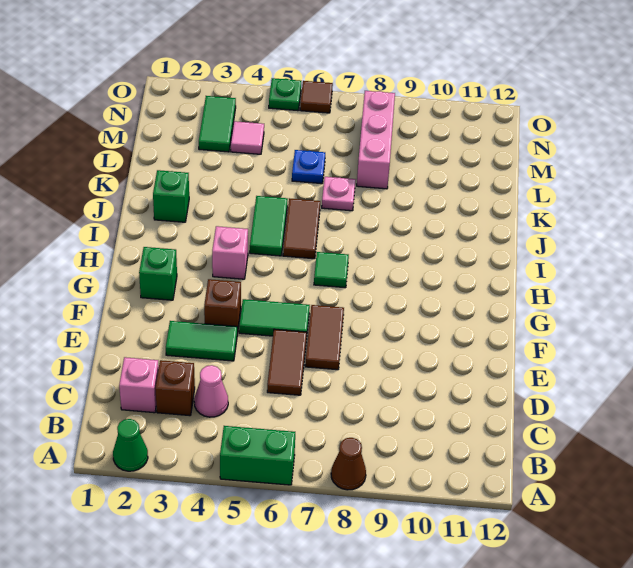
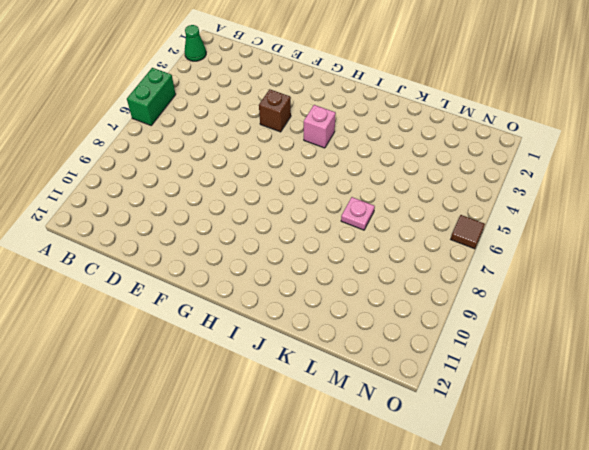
none -> brown cone A8 level 1
none -> pink brick C2 level 1
none -> brown brick C3 level 1

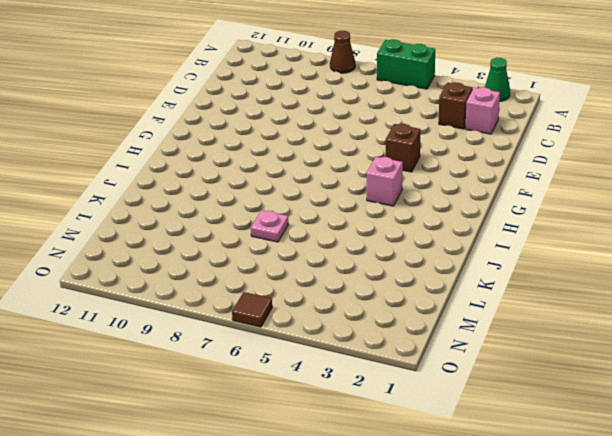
none -> pink cone C4 level 1
none -> brown tile D6:E6 level 1
none -> green tile E3:E4 level 1

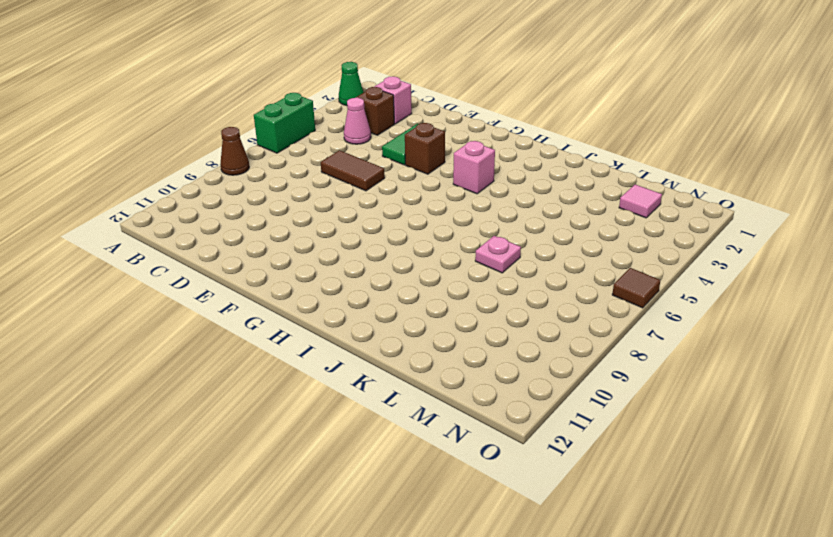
pink tile M2 level 1 -> pink tile M4 level 1
none -> brown tile E7:F7 level 1
none -> green tile F5:F6 level 1
none -> green brick G2 level 1

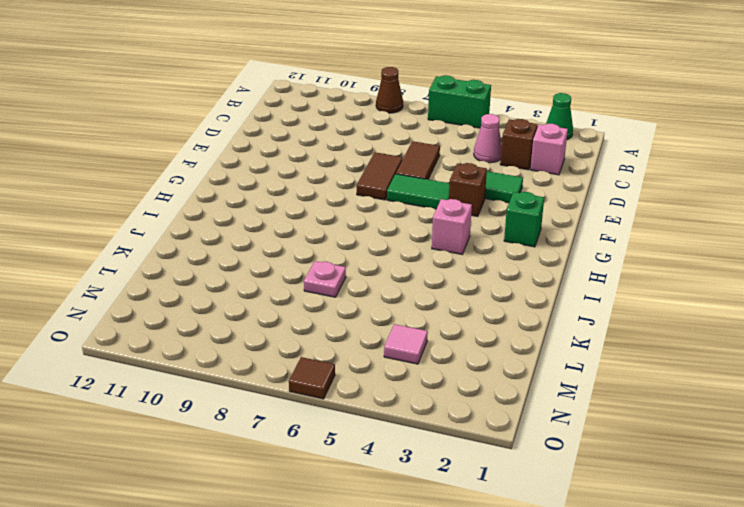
none -> green tile H7 level 1
none -> green tile I5:J5 level 1
none -> brown tile I6:J6 level 1

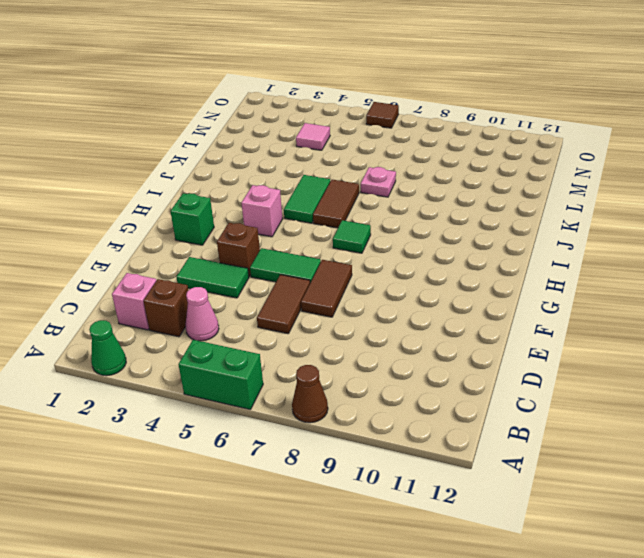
none -> green brick J2 level 1
none -> blue plate L6 level 1
none -> pink brick L8:N8 level 1

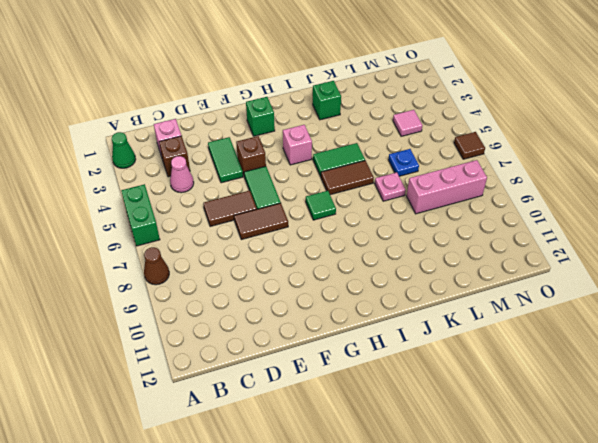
none -> green tile M3:N3 level 1
none -> green plate O5 level 1

